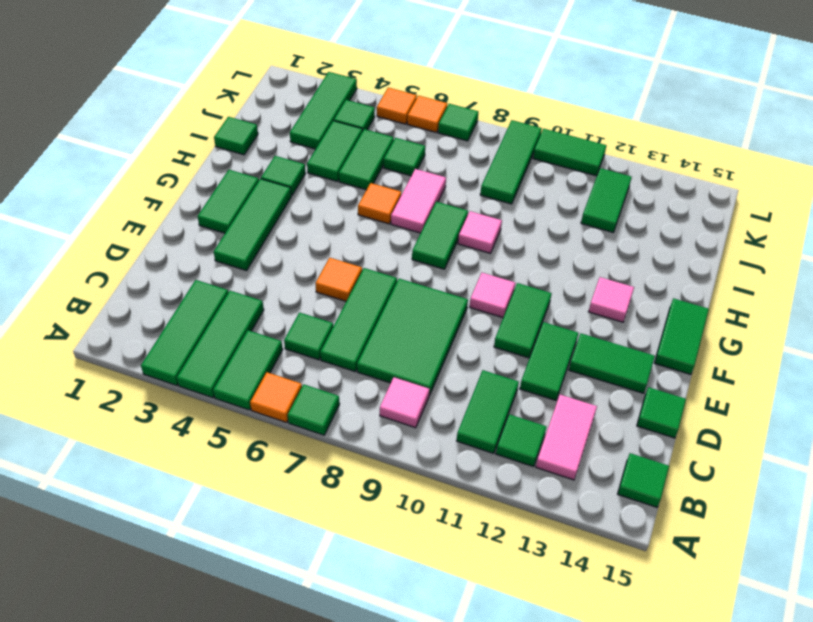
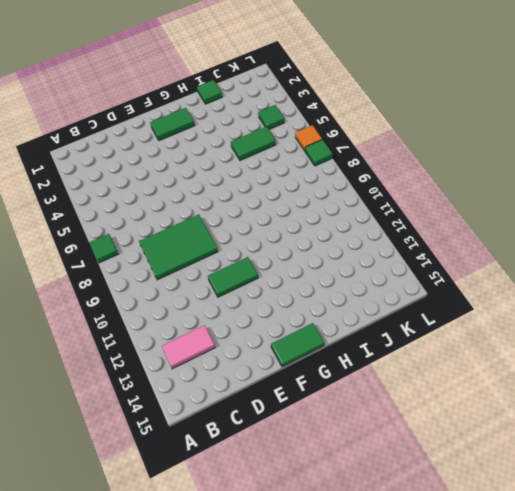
none -> green tile A3:C3 level 1
none -> green tile A4:C4 level 1
none -> green tile A5:B5 level 1
none -> orange tile A6 level 1

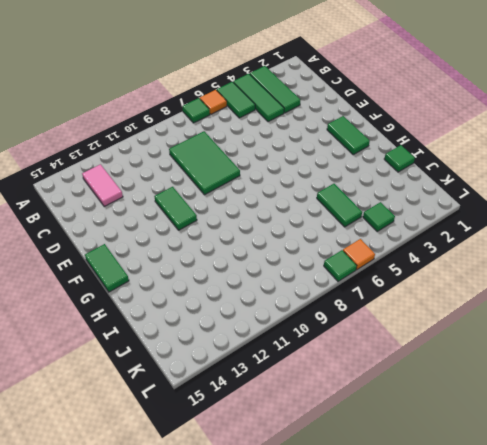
none -> pink tile B9 level 1
none -> green tile B11:C11 level 1
none -> green tile B12 level 1
none -> green tile B15 level 1

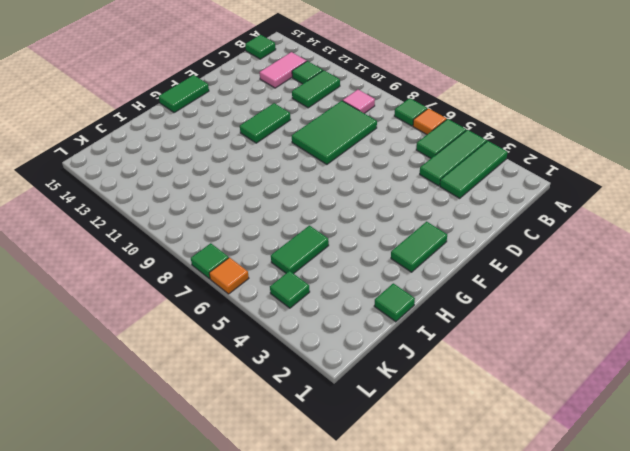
none -> green tile C6 level 1
none -> green tile C7:E7 level 1
none -> green tile D12:E12 level 1
none -> green tile D15 level 1

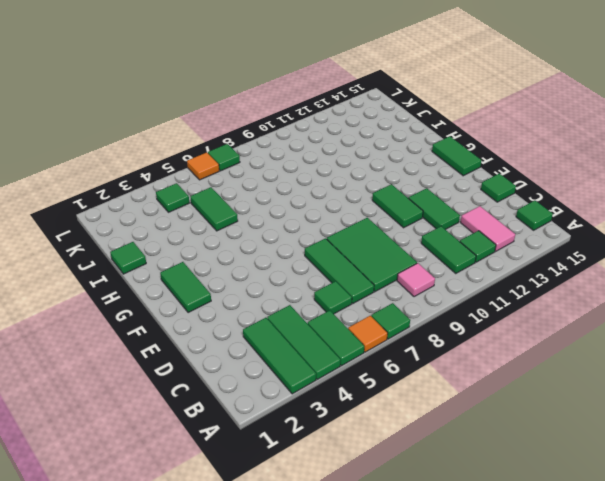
none -> green tile E3:G3 level 1
none -> orange tile E6 level 1
none -> green tile E13:E14 level 1
none -> pink tile F10 level 1

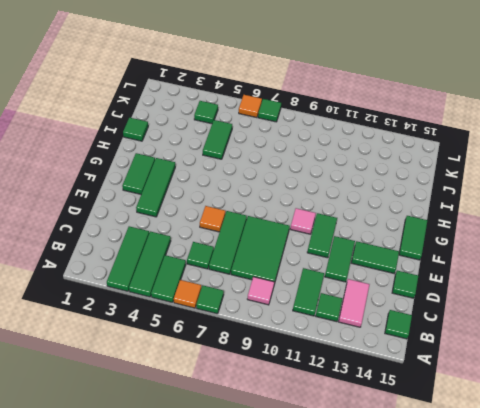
none -> green tile G8:H8 level 1
none -> pink tile G13 level 1
none -> green tile H3 level 1
none -> orange tile H6 level 1

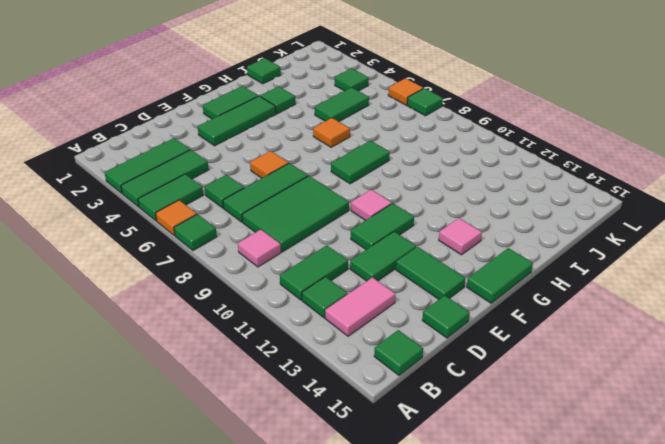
none -> pink tile H7:I7 level 1
none -> pink tile H9 level 1
none -> green tile I4:J4 level 1
none -> green tile J3:L3 level 1

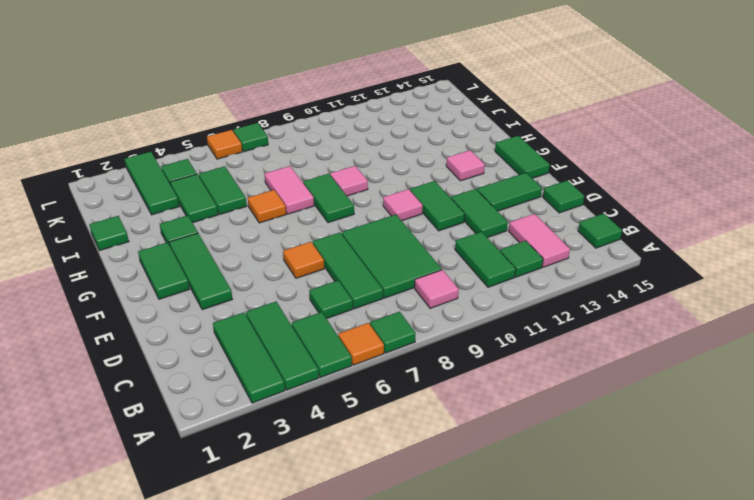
none -> green tile J6 level 1
none -> green tile J9:L9 level 1
none -> green tile J12:K12 level 1
none -> orange tile L5 level 1

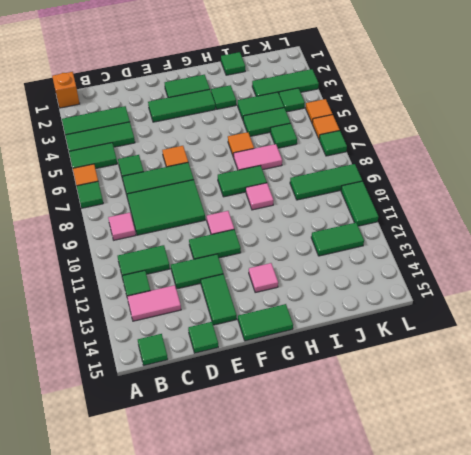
orange brick A1 level 1 -> none

